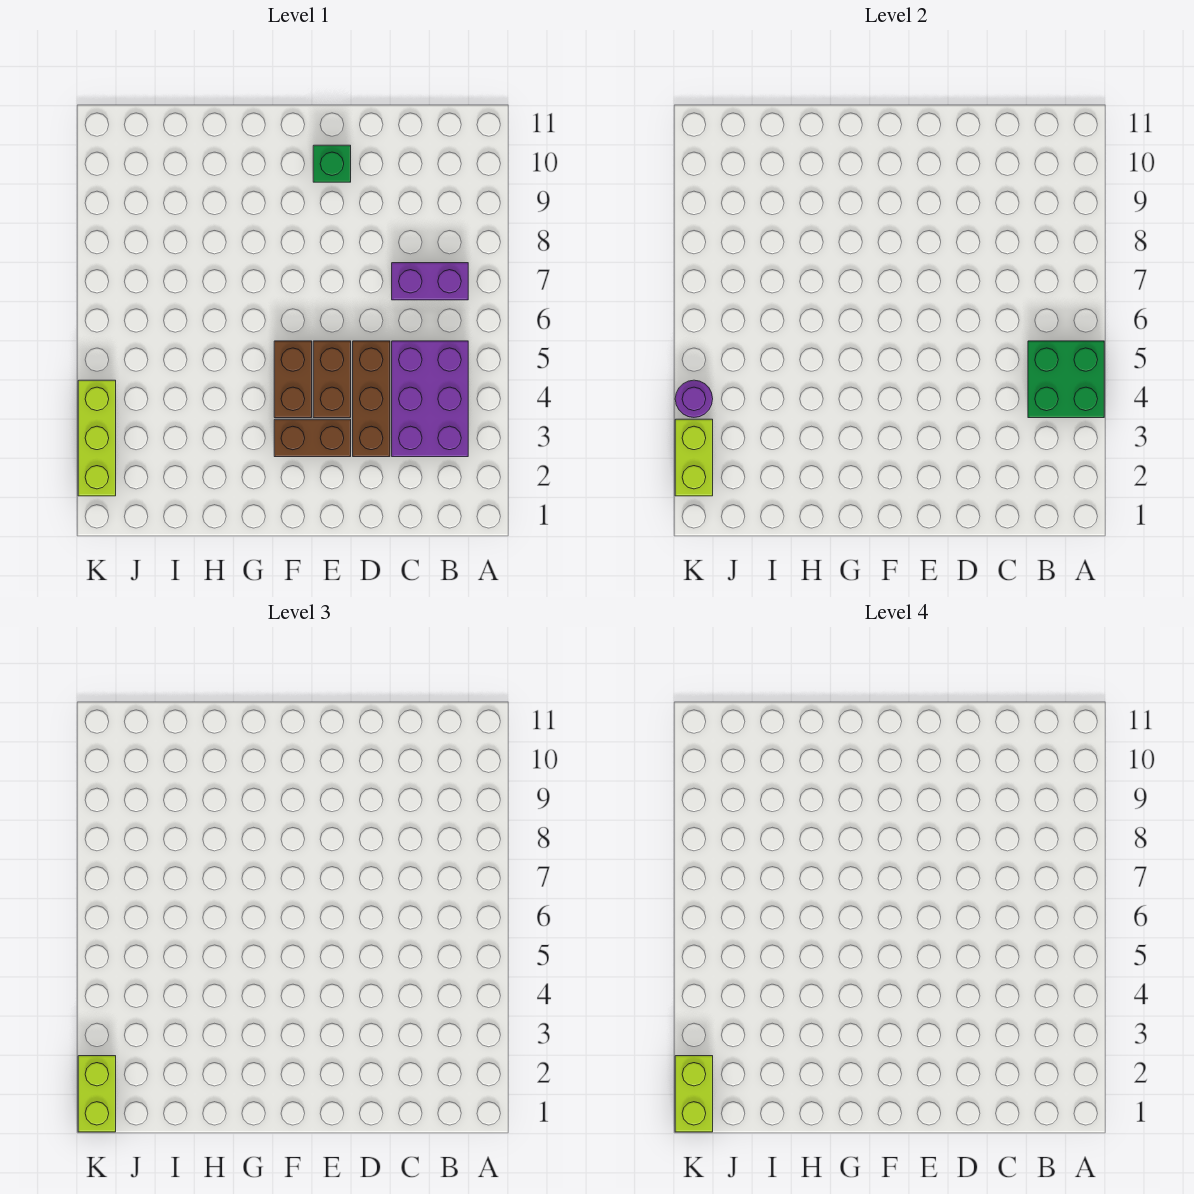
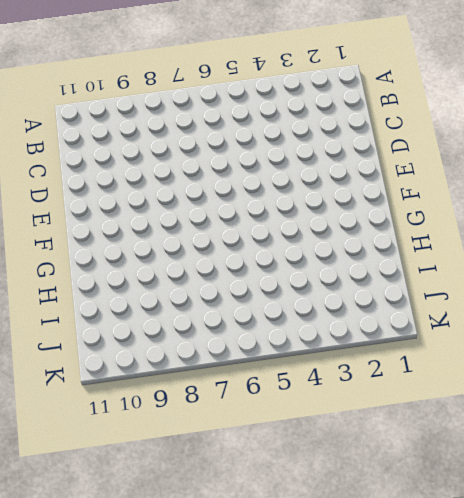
none -> purple brick B3:C5 level 1
none -> purple brick B7:C7 level 1
none -> brown brick D3:D5 level 1

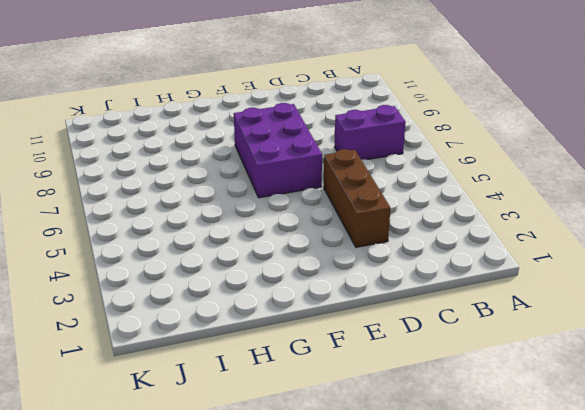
purple brick E6:F8 level 1 -> purple brick B3:C5 level 1
none -> brown brick E3:F3 level 1
none -> brown brick E4:E5 level 1
none -> green brick E10 level 1

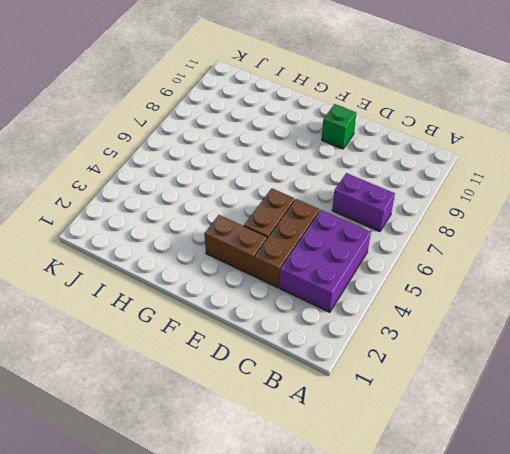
none -> brown brick F4:F5 level 1
none -> lime brick K2:K4 level 1
none -> green brick A4:B5 level 2

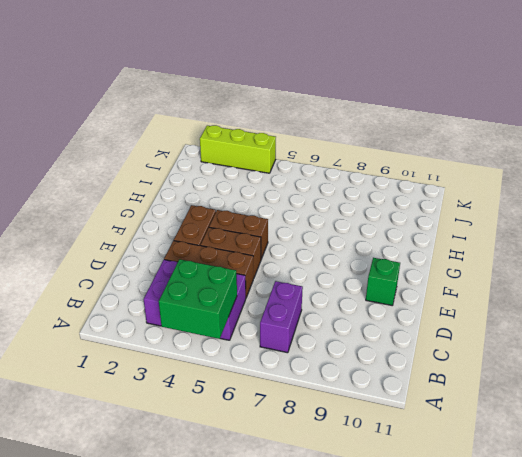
none -> lime brick K2:K3 level 2
none -> purple round brick K4 level 2
none -> lime brick K1:K2 level 3

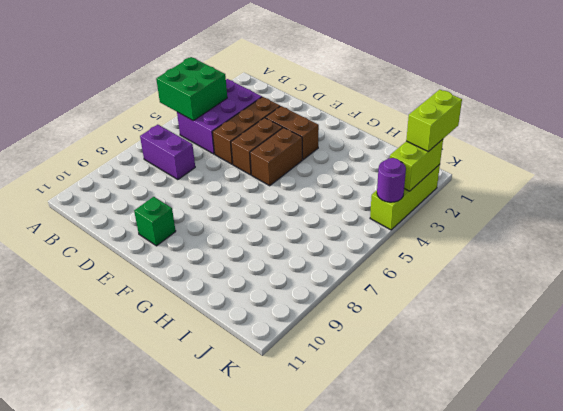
none -> lime brick K1:K2 level 4

